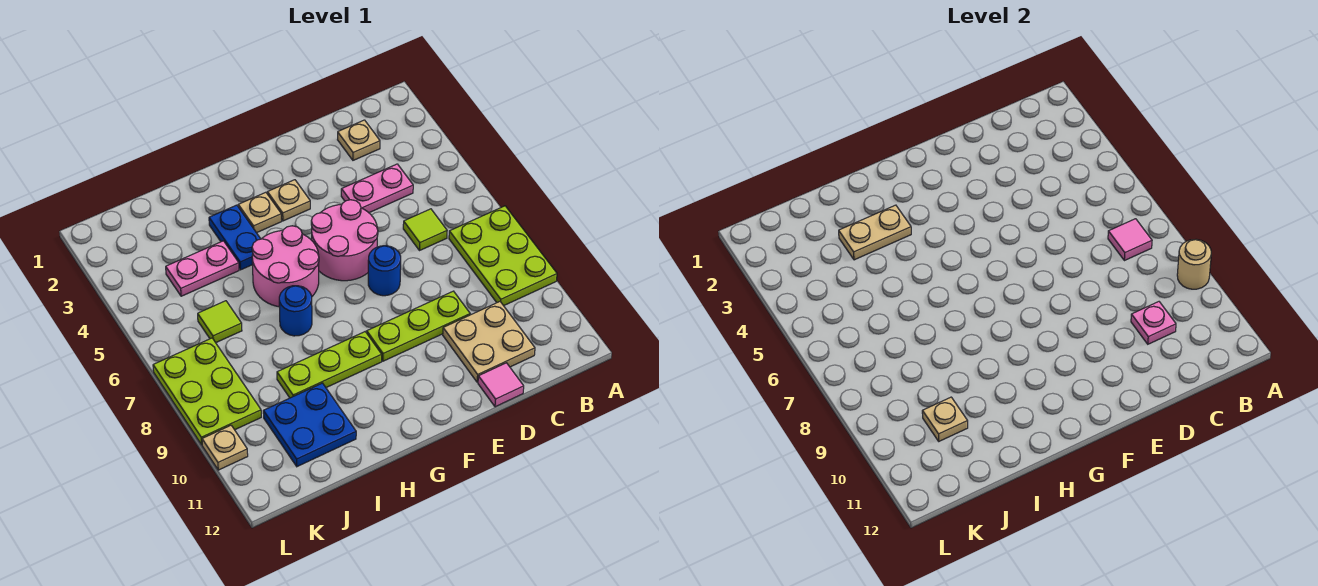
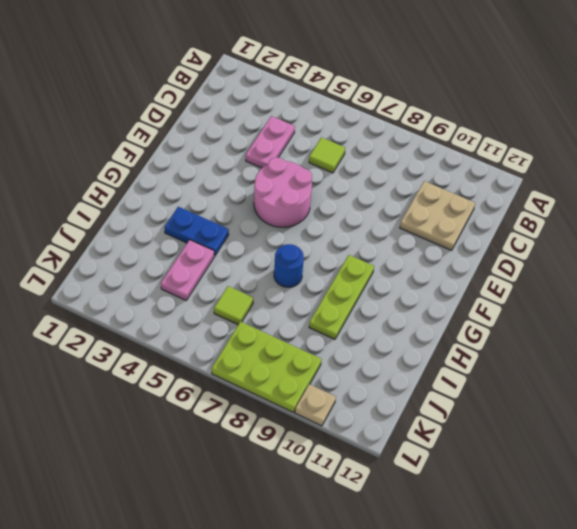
none -> lime plate A7:B9 level 1
none -> tan plate C2 level 1
none -> lime plate D9:F9 level 1

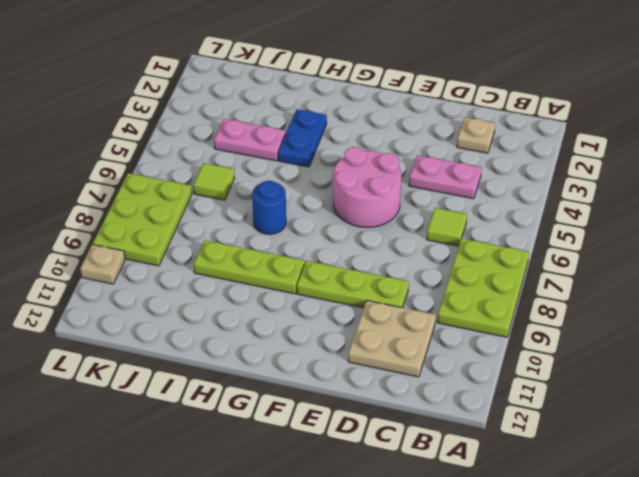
none -> pink tile D12 level 1
none -> blue round brick E7 level 1
none -> tan plate F3 level 1

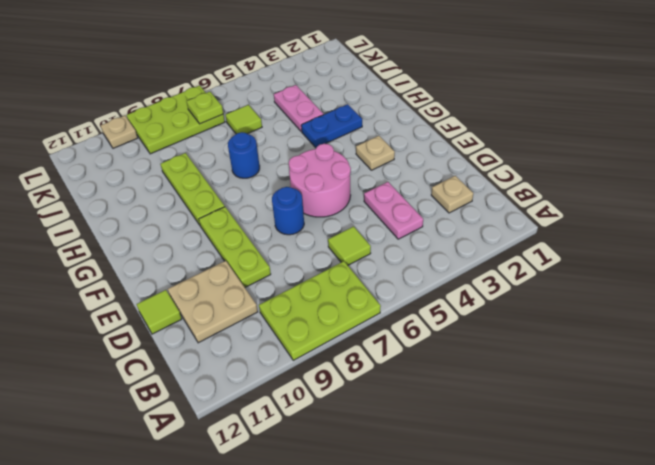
lime tile D12 level 1 -> pink tile D12 level 1
lime plate K7 level 2 -> none
none -> tan plate G3 level 1
none -> pink round brick G5:H6 level 1
none -> blue plate I10:J11 level 1

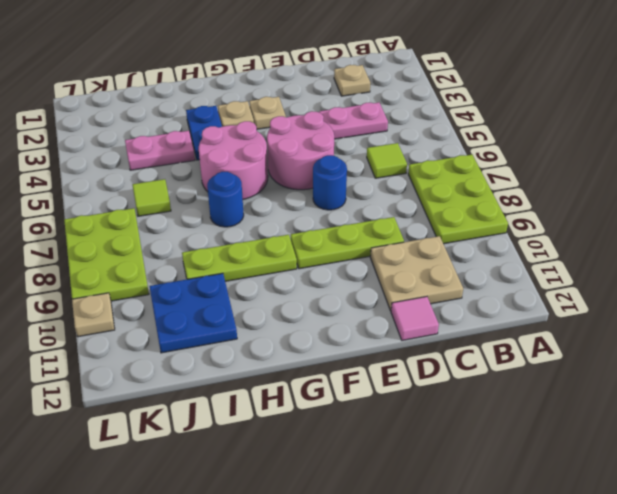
none -> tan round brick A9 level 2
none -> pink tile B7 level 2
none -> pink plate C10 level 2

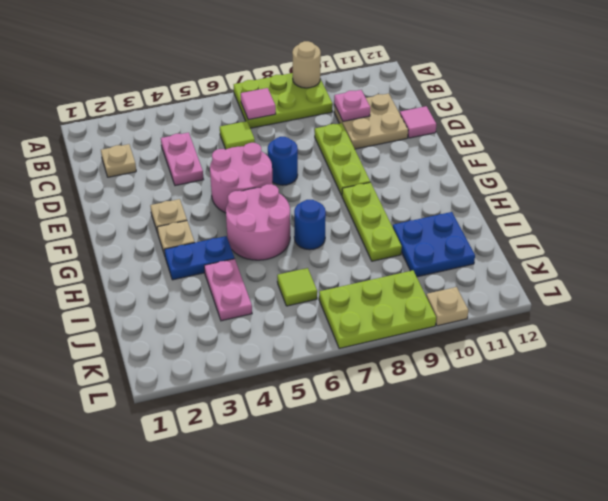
none -> tan plate H3:I3 level 2
none -> tan plate J10 level 2

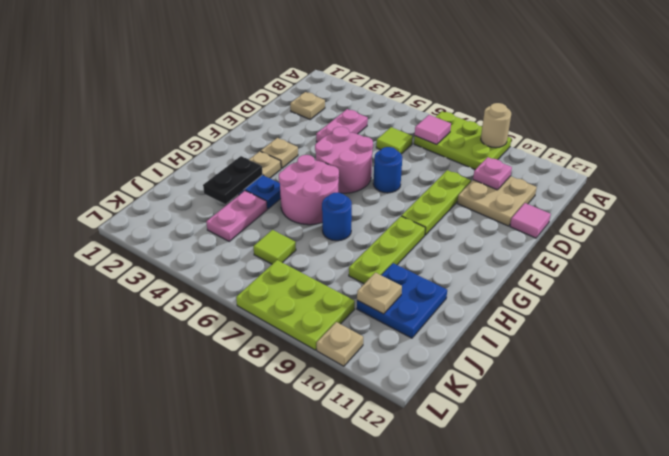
black plate H3:I3 level 2 -> tan plate H3:I3 level 2

